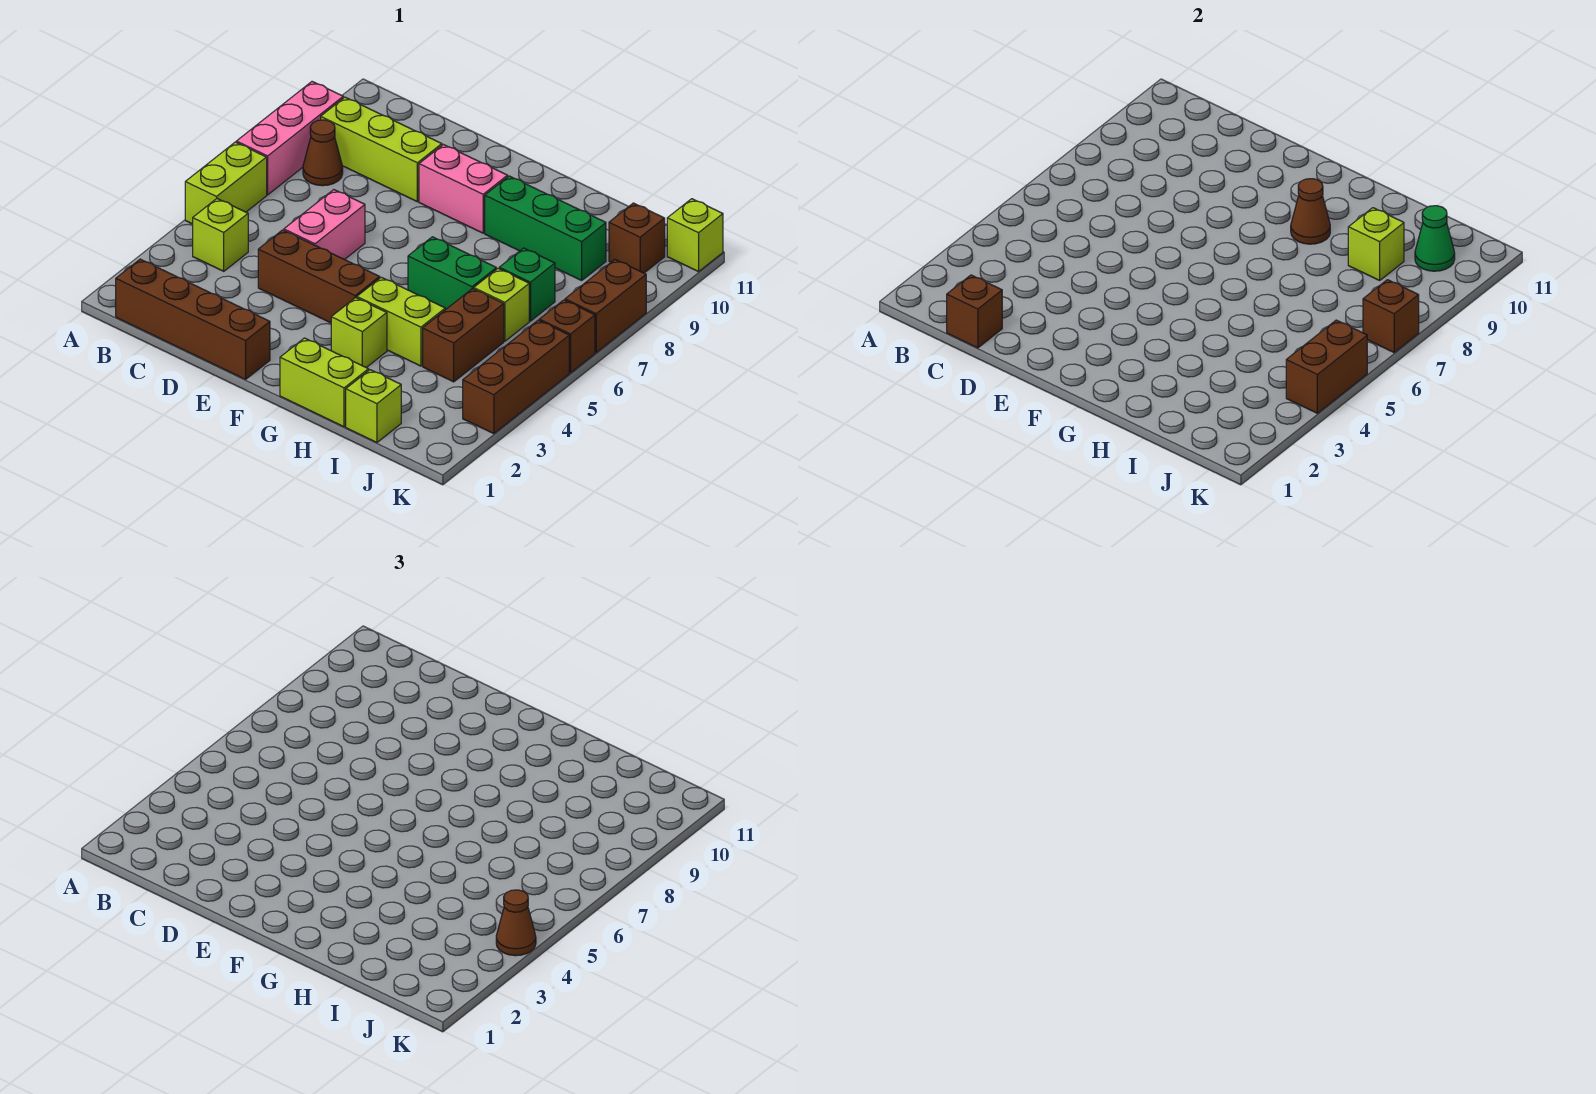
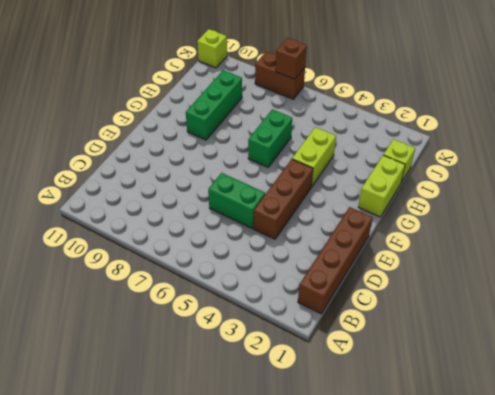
green brick D5:D6 level 1 -> pink brick D5:D6 level 1
none -> lime brick A5:A6 level 1
none -> pink brick A7:A9 level 1
none -> lime brick B4 level 1
none -> brown cone B8 level 1

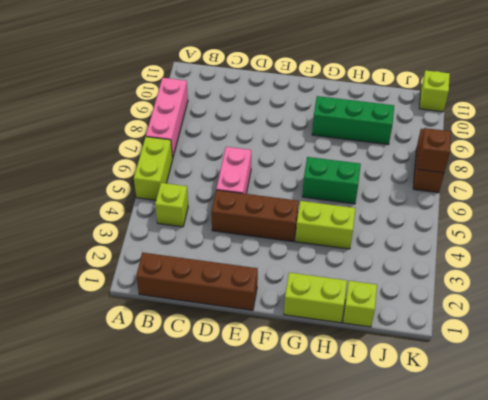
none -> brown cone B8 level 1
none -> lime brick B9:D9 level 1
none -> pink brick E9:F9 level 1
none -> lime brick G3 level 1

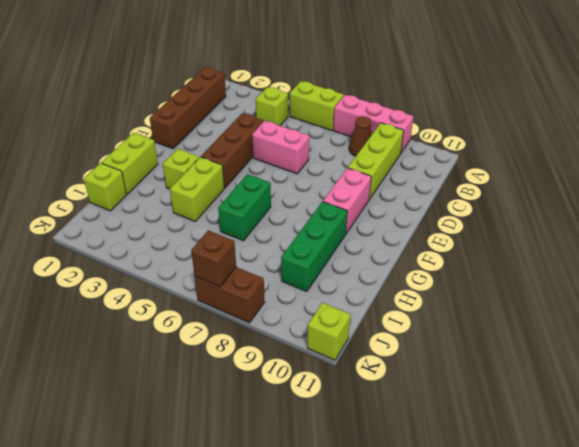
none -> brown brick I4:I5 level 1
none -> lime brick I6 level 1
none -> green brick I7 level 1
none -> brown brick J10 level 1

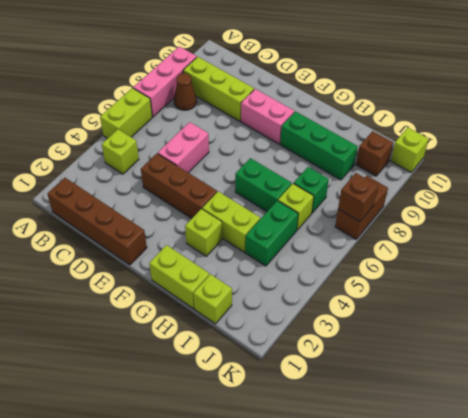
green brick I4:I5 level 1 -> brown brick I4:I5 level 1
none -> brown brick K3:K5 level 1
none -> brown brick K6 level 1
none -> brown brick C1 level 2
none -> brown cone G9 level 2

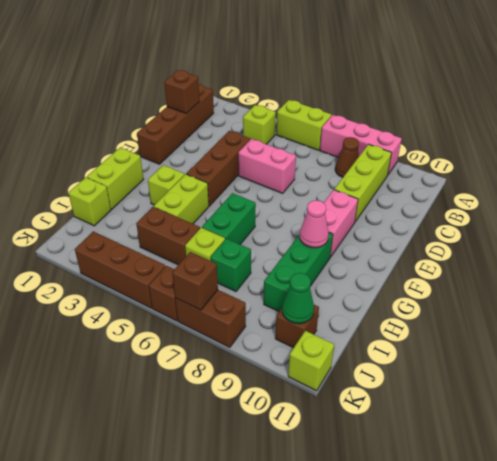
pink cone G9 level 2 -> brown cone G9 level 2
none -> lime brick I9 level 2
none -> brown brick K4:K5 level 2
none -> brown cone K4 level 3

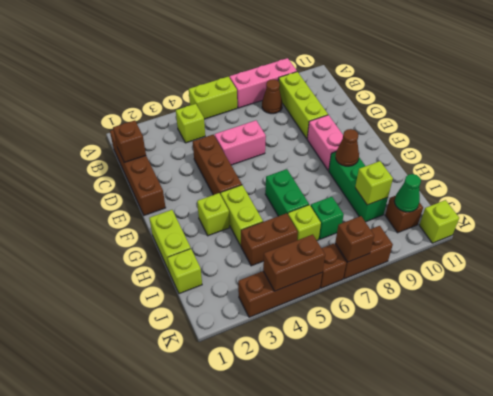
none -> brown cone K4 level 3

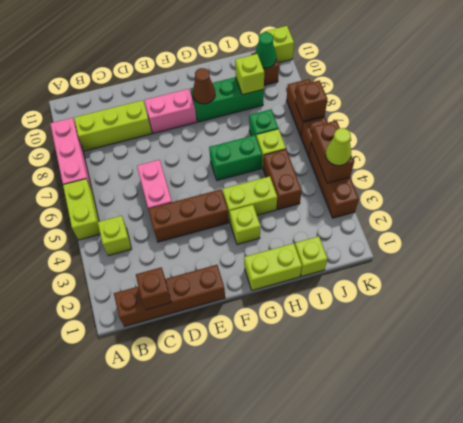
lime cone K4 level 3 -> brown cone K4 level 3
none -> brown cone B8 level 1

